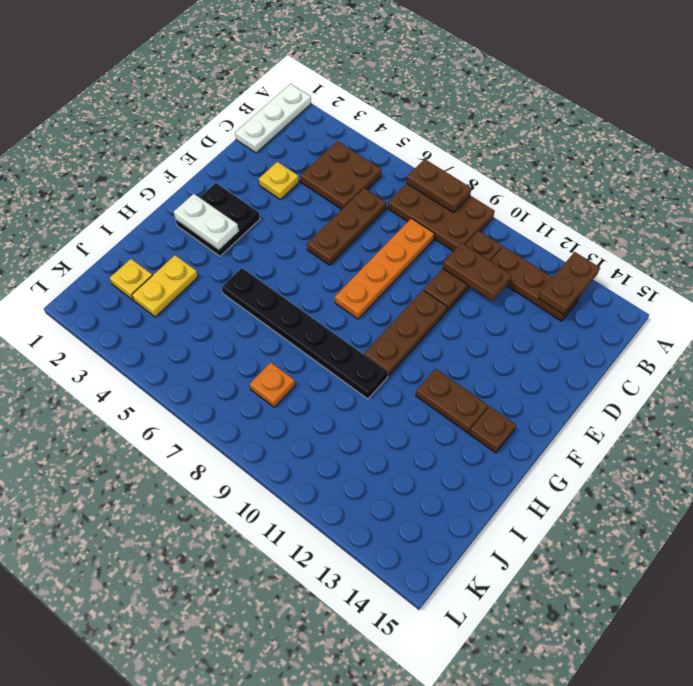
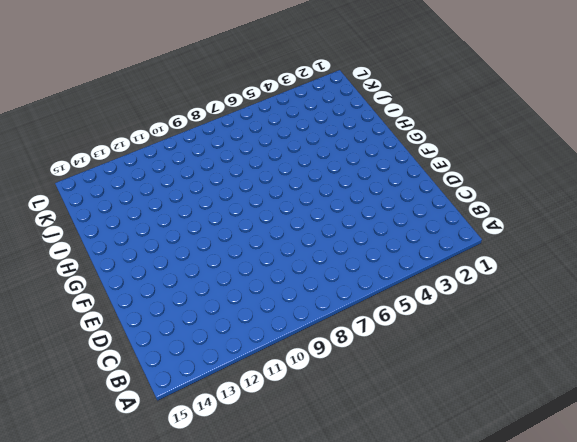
none -> white plate A1:C1 level 1
none -> brown plate A7:B9 level 1
none -> brown plate B4:C5 level 1

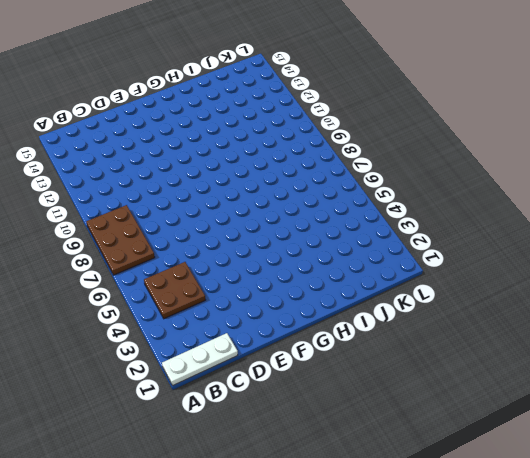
none -> brown plate B10:D10 level 1
none -> brown plate B11:B13 level 1
none -> brown plate C6:E6 level 1

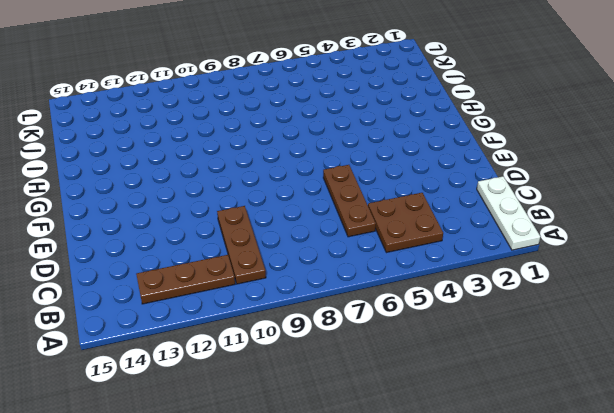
none -> brown plate A7:B9 level 1
none -> orange plate C8:F8 level 1
none -> yellow plate D3 level 1

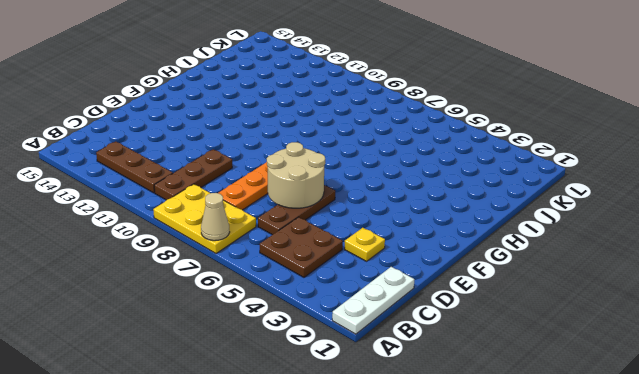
yellow plate A7:B9 level 1 -> brown plate A7:B9 level 1
tan cone A7 level 2 -> brown plate A7:A8 level 2
tan round brick D6:E7 level 2 -> none
none -> brown plate E10:G10 level 1
none -> black plate F2:G3 level 1
none -> brown plate G12:G13 level 1

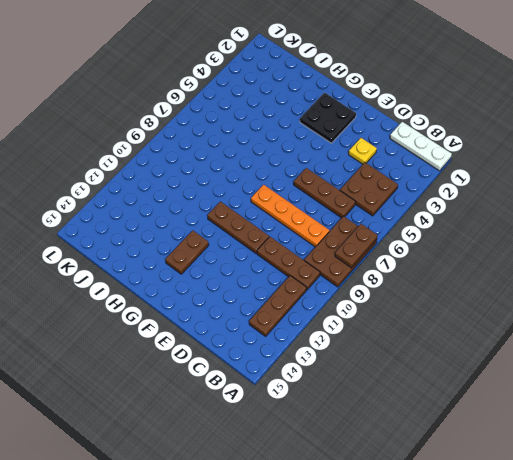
none -> brown plate G14 level 1
none -> black plate H5:H10 level 1
none -> yellow plate I3:J3 level 1

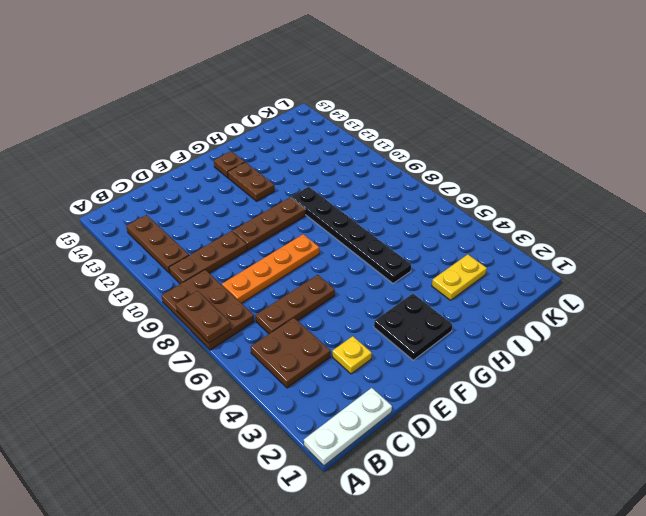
none -> yellow plate J2 level 1
none -> orange plate J8 level 1
none -> brown plate A13:B13 level 2

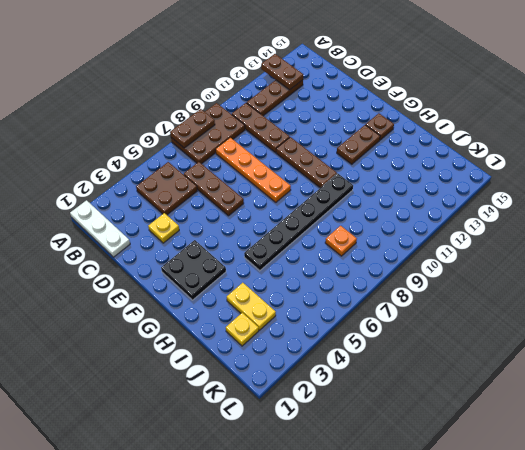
none -> brown plate C10:C11 level 2
none -> white plate G2:G3 level 2

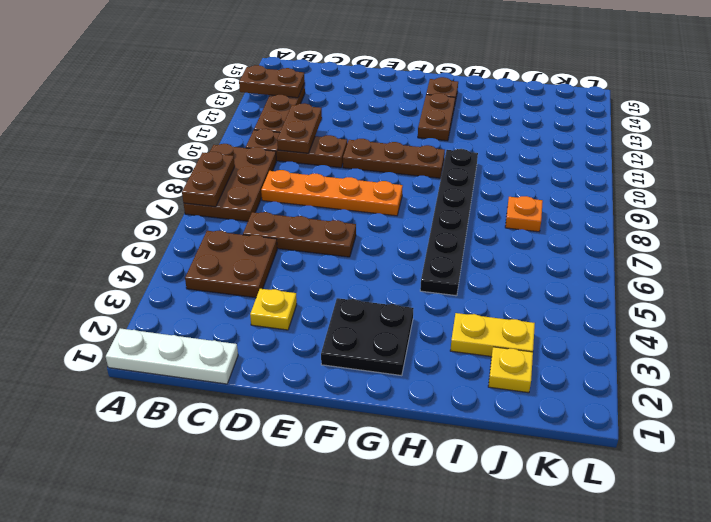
none -> white plate G2:G3 level 2

